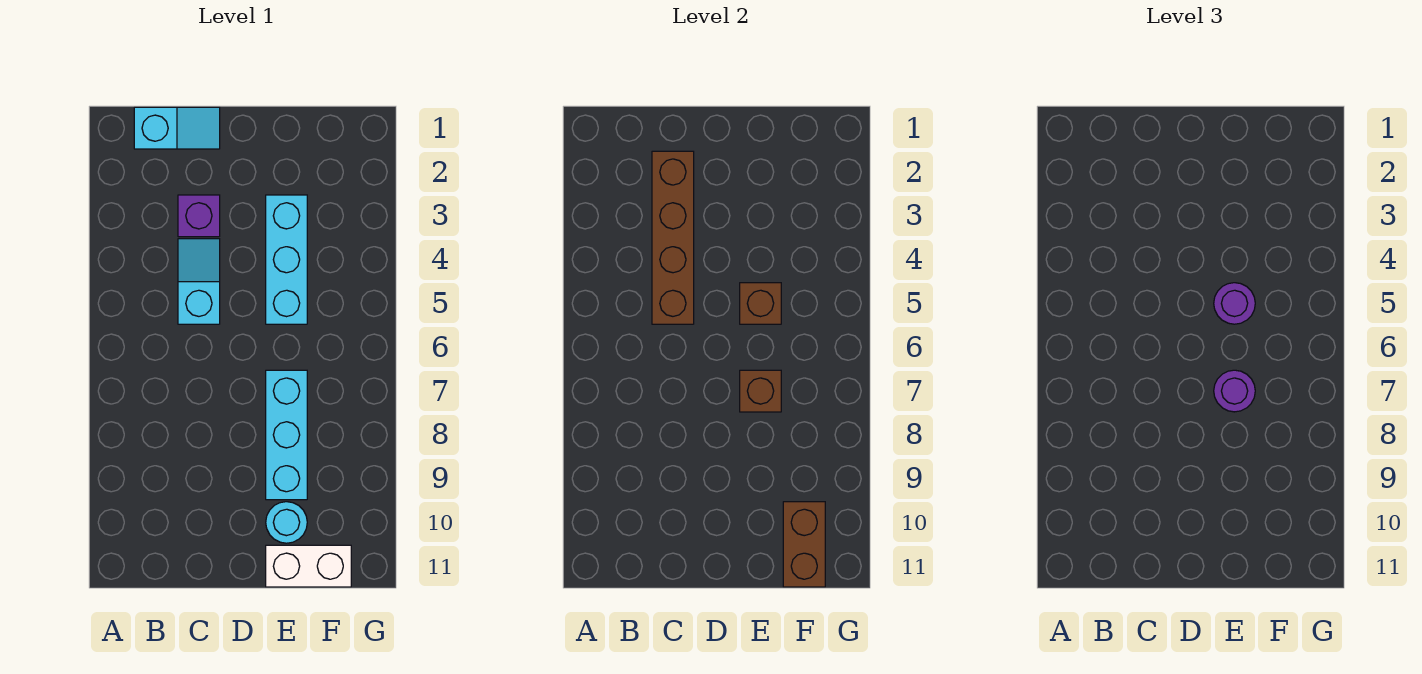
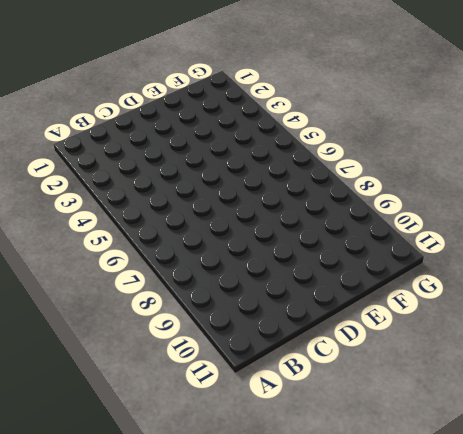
none -> cyan slope B1:C1 level 1 top B
none -> purple brick C3 level 1
none -> cyan slope C4:C5 level 1 top 5

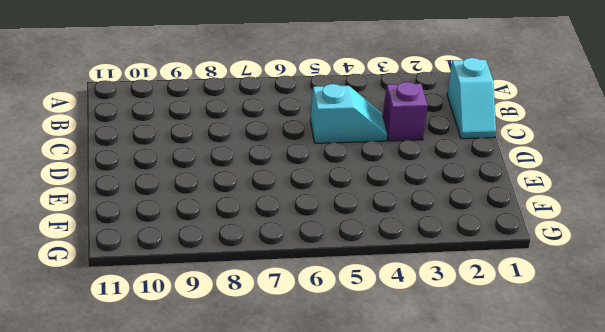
none -> cyan brick E3:E5 level 1
none -> cyan brick E7:E9 level 1
none -> cyan round brick E10 level 1

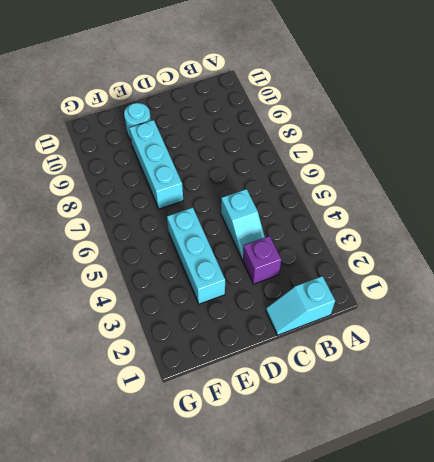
none -> white brick E11:F11 level 1
none -> brown brick C2:C5 level 2
none -> brown brick E5 level 2

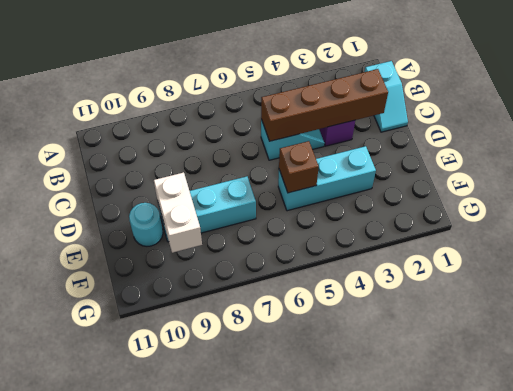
white brick E9:F9 level 2 -> white brick E11:F11 level 1
none -> brown brick E7 level 2
none -> brown brick F10:F11 level 2
none -> purple round brick E5 level 3

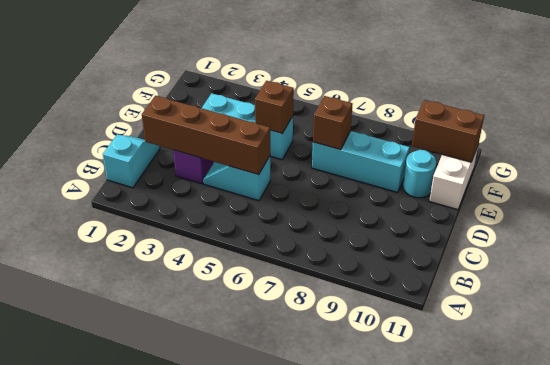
none -> purple round brick E5 level 3
none -> purple round brick E7 level 3

